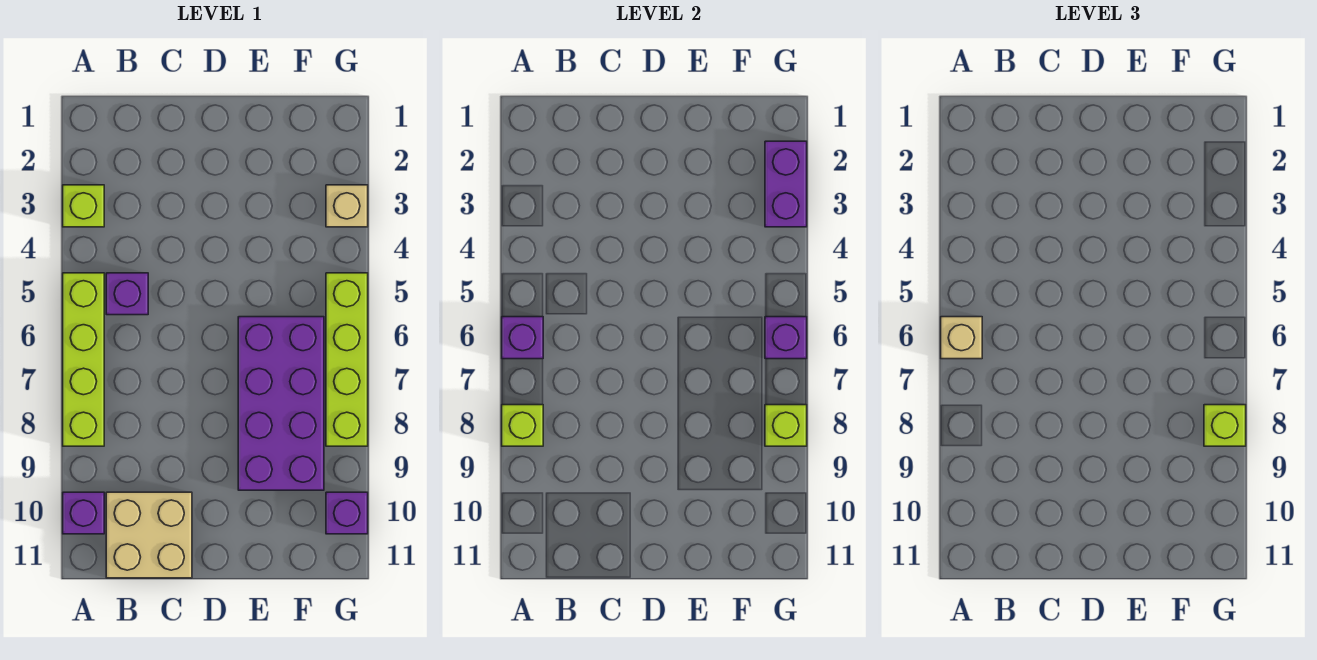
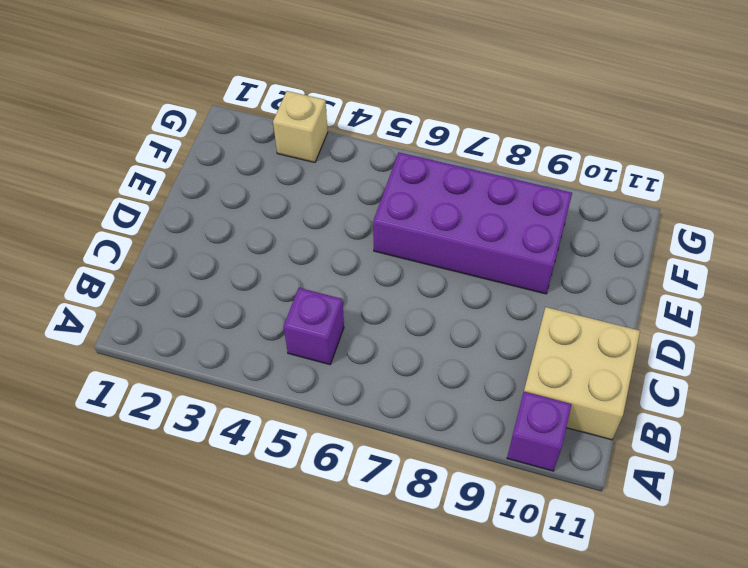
none -> lime brick A3 level 1
none -> lime brick A5:A8 level 1
none -> lime brick G5:G8 level 1

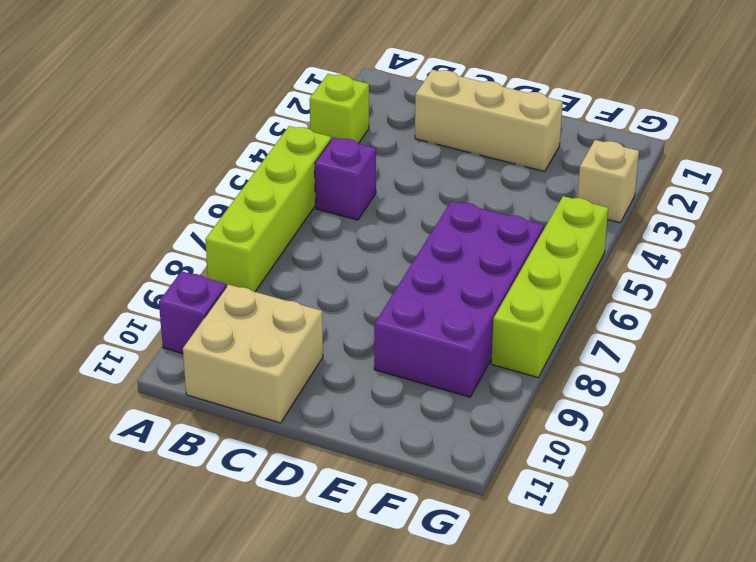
tan brick C2:E2 level 1 -> none
none -> purple brick G10 level 1
none -> purple brick A6 level 2
none -> lime brick A8 level 2

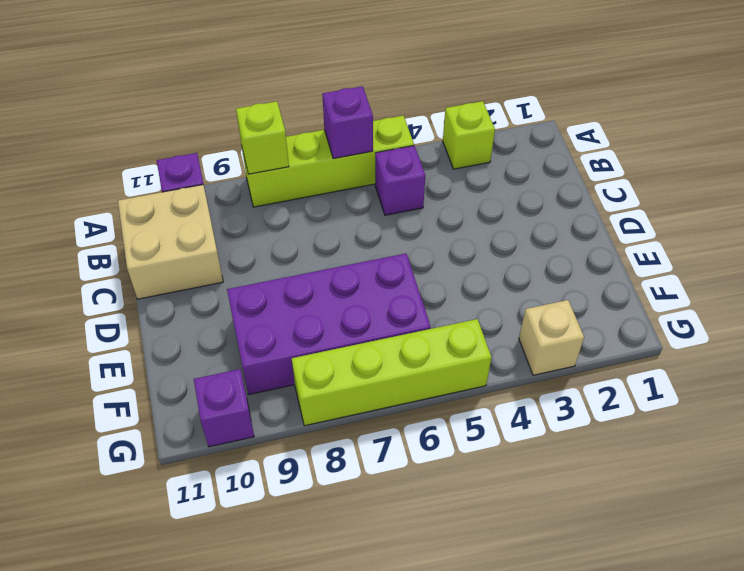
none -> purple brick G2:G3 level 2
none -> purple brick G6 level 2
none -> lime brick G8 level 2

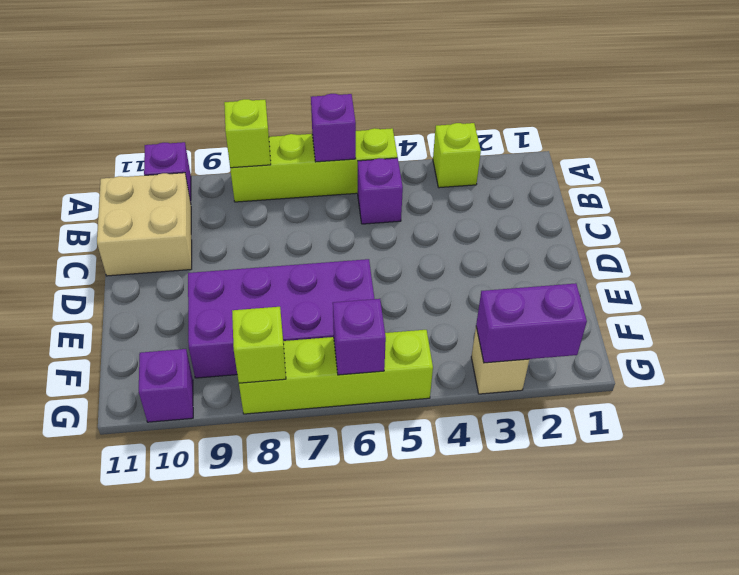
none -> tan brick A6 level 3
none -> lime brick G8 level 3

